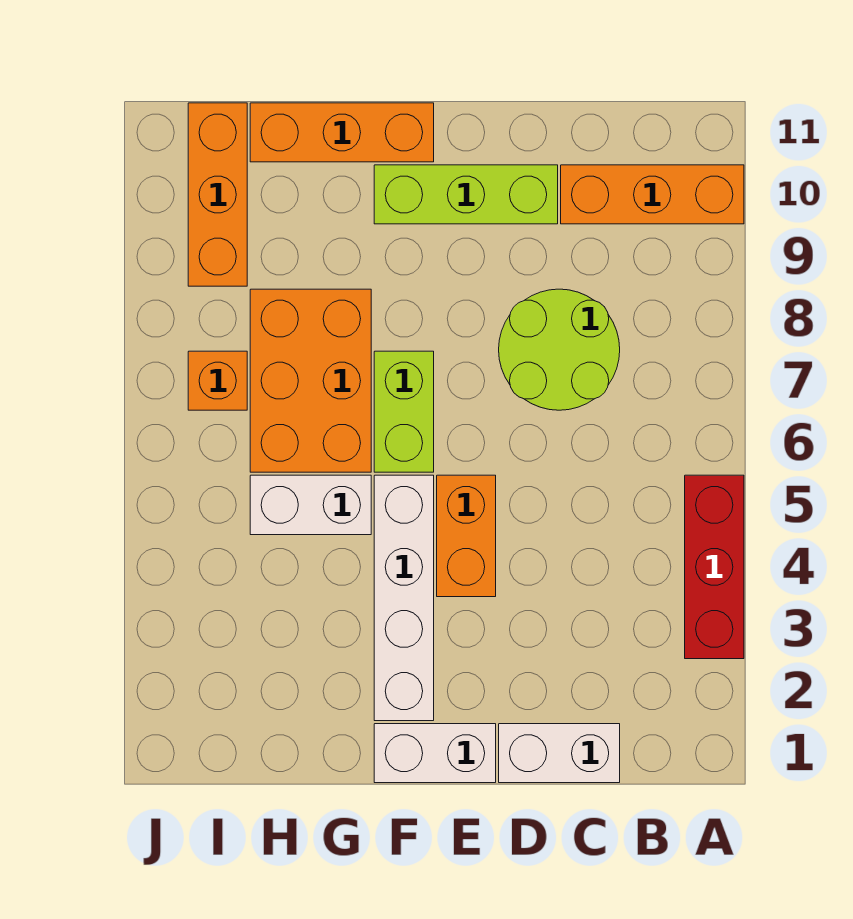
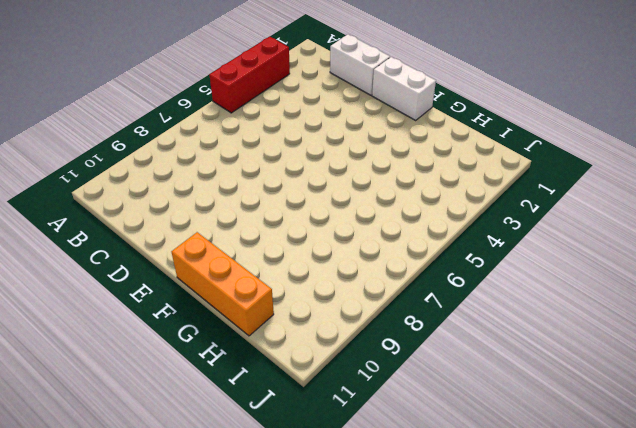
none -> orange brick A10:C10 level 1
none -> lime round brick C7:D8 level 1
none -> lime brick D10:F10 level 1

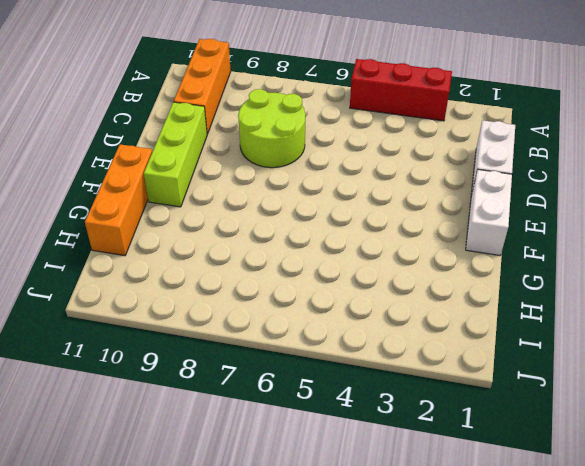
none -> orange brick E4:E5 level 1
none -> white brick F2:F5 level 1
none -> lime brick F6:F7 level 1

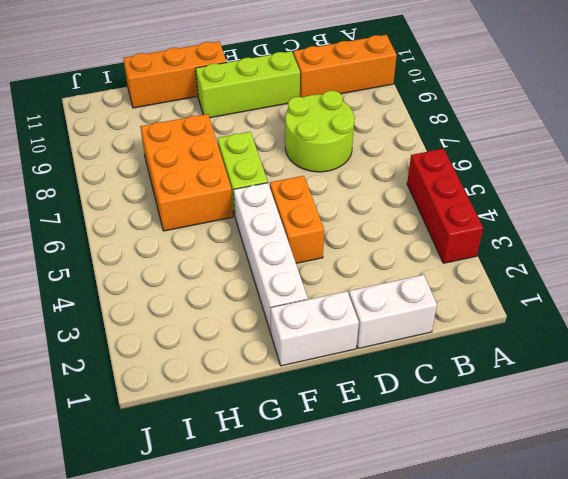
none -> white brick G5:H5 level 1
none -> orange brick I7 level 1
none -> orange brick I9:I11 level 1

